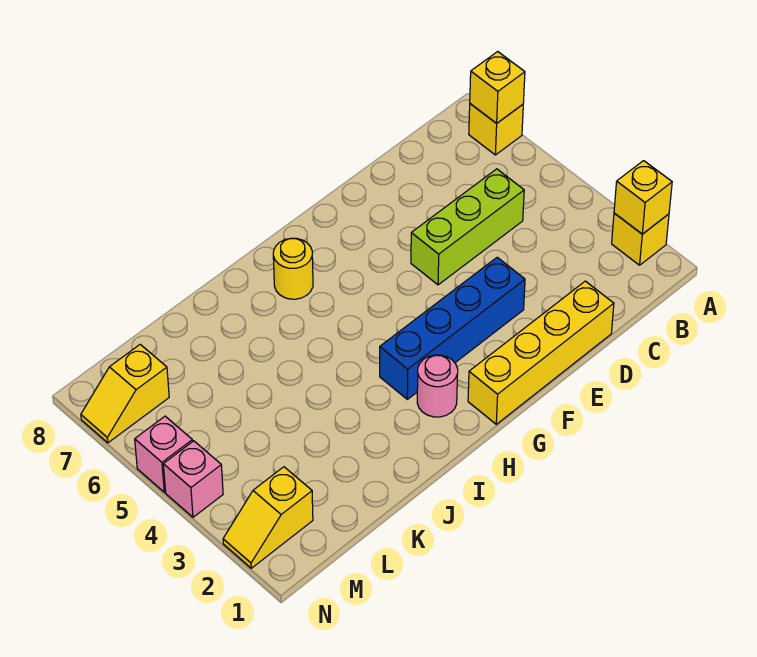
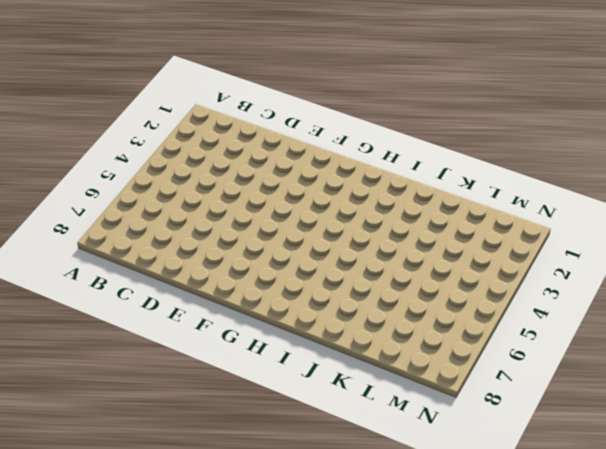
none -> yellow brick A2 level 1
none -> yellow brick A7 level 1
none -> lime brick C5:E5 level 1

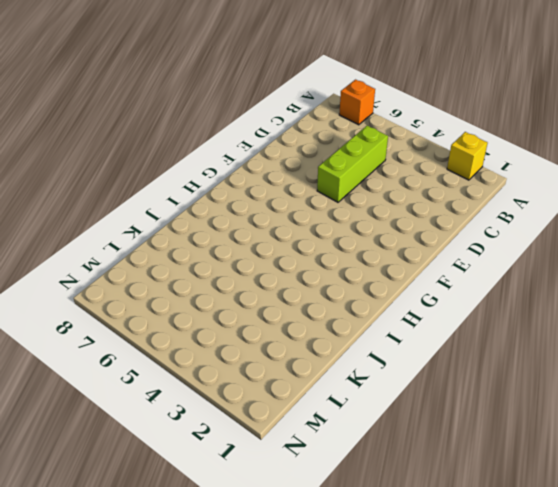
orange brick A7 level 1 -> yellow brick A7 level 1
none -> yellow brick D1:G1 level 1
none -> blue brick E3:H3 level 1
none -> pink round brick H2 level 1

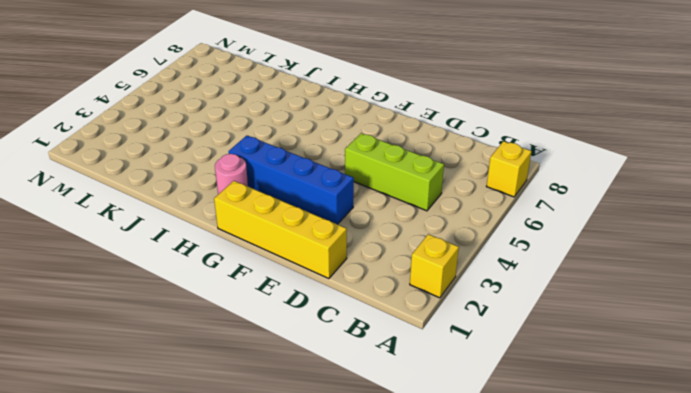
none -> yellow round brick H7 level 1
none -> yellow slope M2:N2 level 1 top M
none -> yellow slope M7:N7 level 1 top M

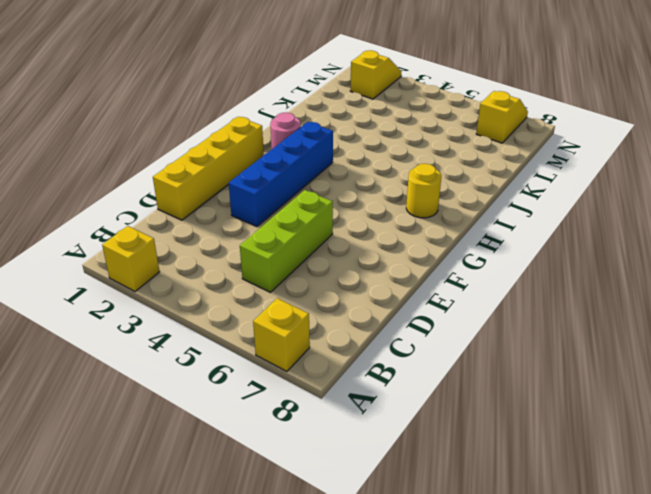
none -> pink brick N4 level 1
none -> pink brick N5 level 1
none -> yellow brick A2 level 2

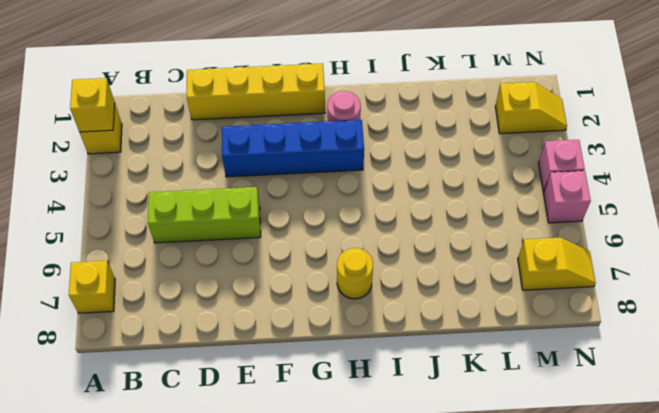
none -> yellow brick A7 level 2

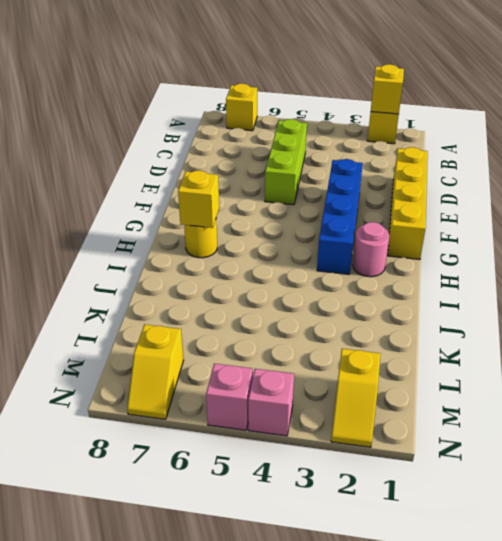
yellow brick H7 level 2 -> yellow brick A7 level 2

